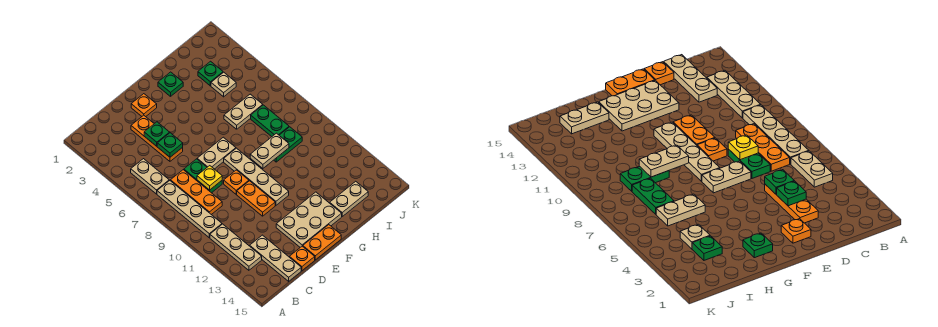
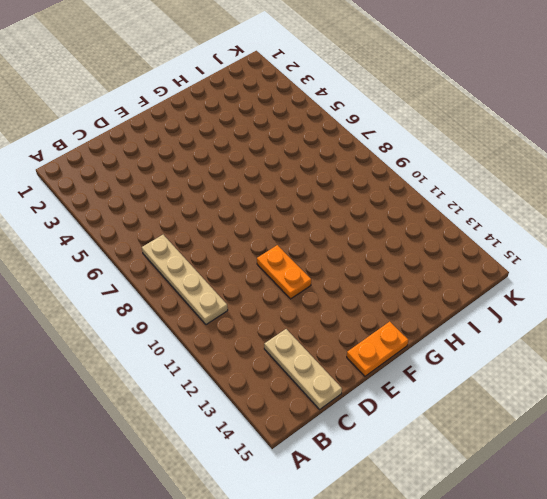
none -> tan plate B5:B6 level 1
none -> tan plate B11:B13 level 1
none -> orange plate C7:C9 level 1

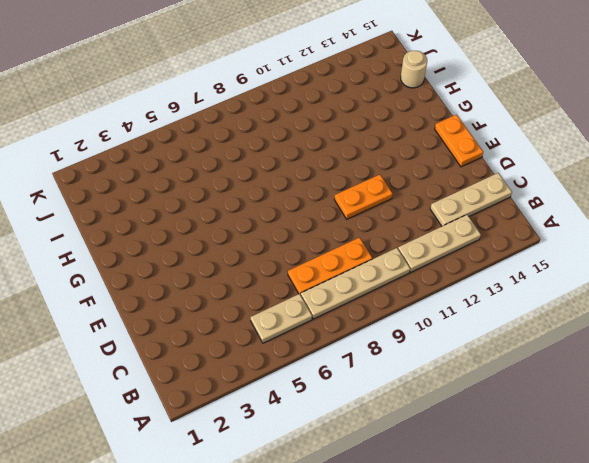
tan round brick I15 level 1 -> none
none -> orange plate D3:D5 level 1
none -> green plate D7:D8 level 1
none -> orange plate D15 level 1

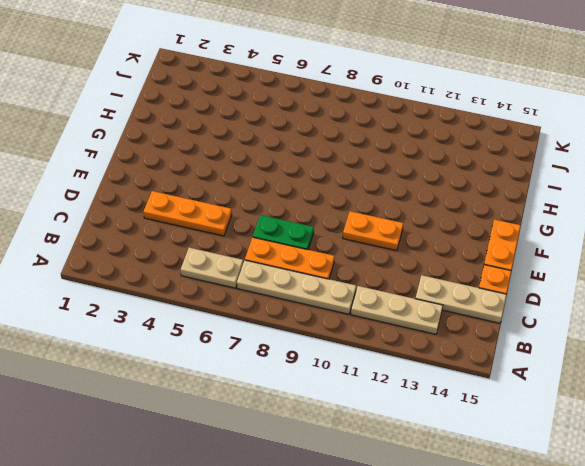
none -> orange plate E2 level 1
none -> tan plate E7:F7 level 1
none -> orange plate E9 level 1

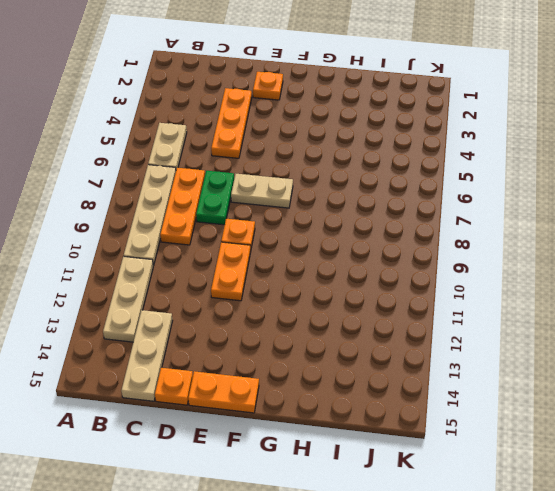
none -> tan plate E13:G14 level 1
none -> tan plate F8:F11 level 1
none -> green plate G2 level 1

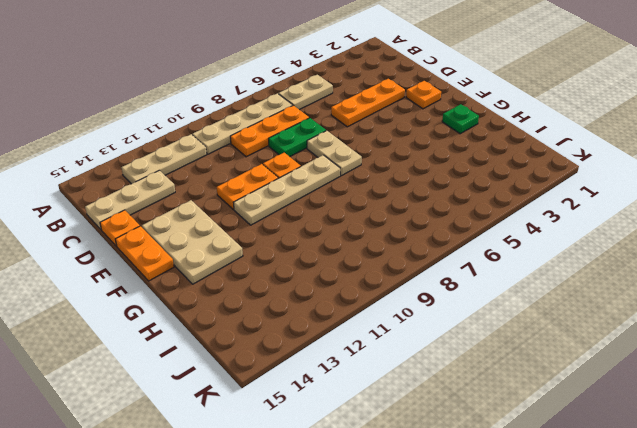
none -> tan plate H6:I6 level 1
none -> green plate H9:I9 level 1
none -> tan plate H14:I14 level 1

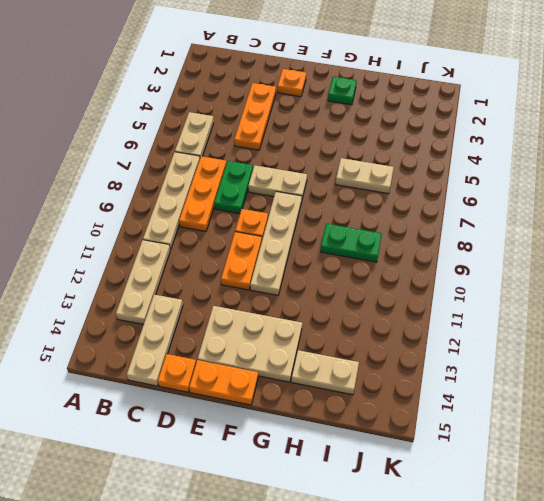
none -> green plate I3 level 1
none -> tan plate I4 level 1
none -> green plate I7:I8 level 1

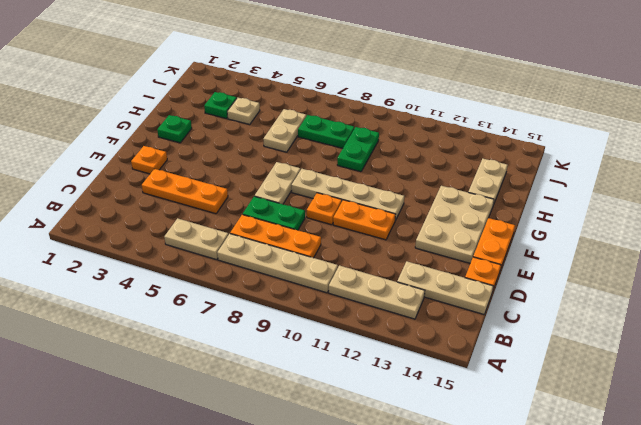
none -> green plate D4 level 2
none -> green plate D5 level 2
none -> yellow plate D8 level 2

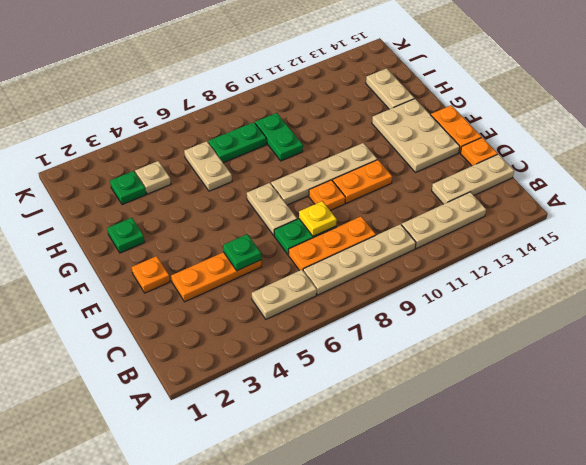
none -> green plate D4 level 2
none -> tan plate G9:H9 level 2

